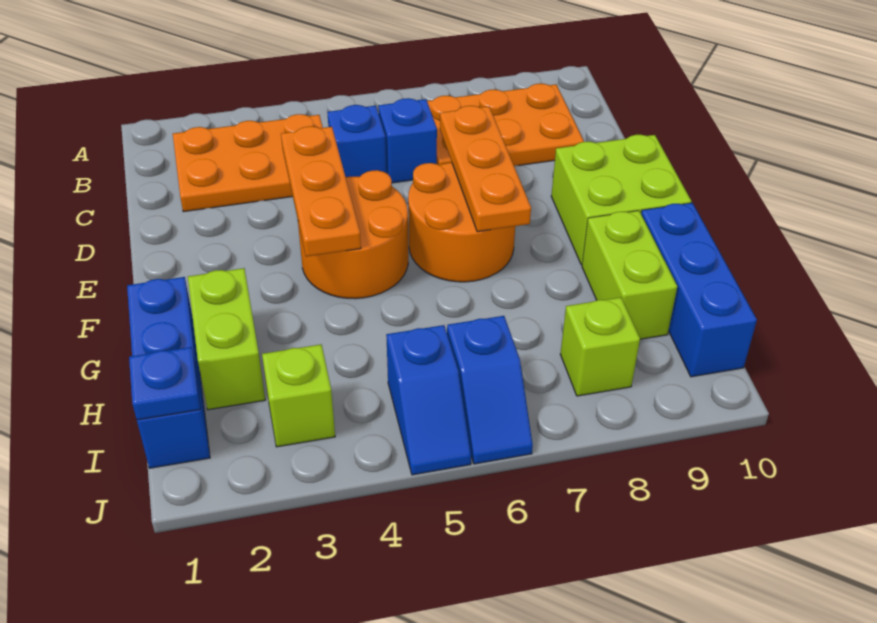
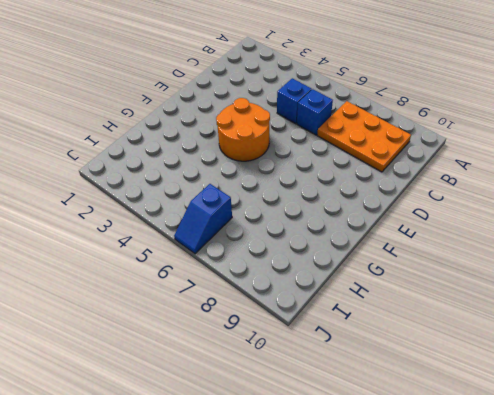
none -> orange plate B2:C4 level 1
none -> orange round brick E6:F7 level 1
none -> lime brick E9:F10 level 1

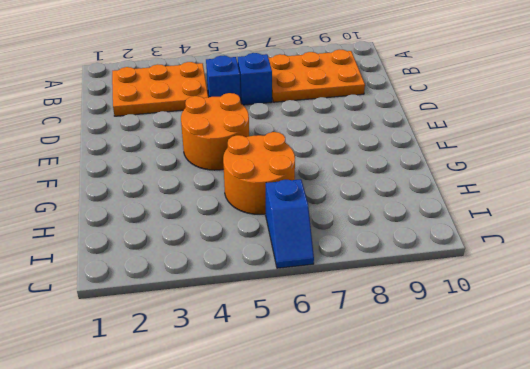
orange round brick G5:H6 level 1 -> orange round brick E6:F7 level 1
none -> lime brick E9:F10 level 1
none -> blue brick G1:I1 level 1
none -> lime brick G2:H2 level 1

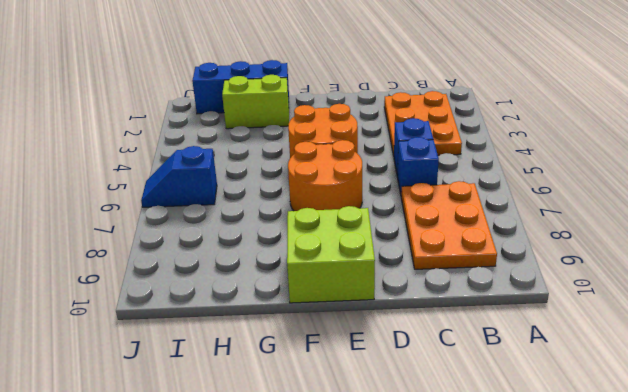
none -> lime brick G9:H9 level 1
none -> blue brick G10:I10 level 1
none -> lime brick I3 level 1

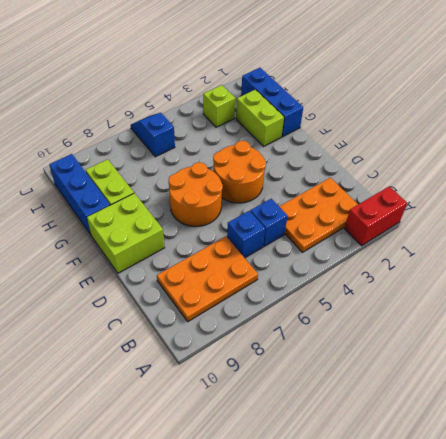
red brick A1:A2 level 1 -> none
none -> blue slope I5:J5 level 1 top I
none -> lime brick I8 level 1
none -> orange plate D4:F4 level 2

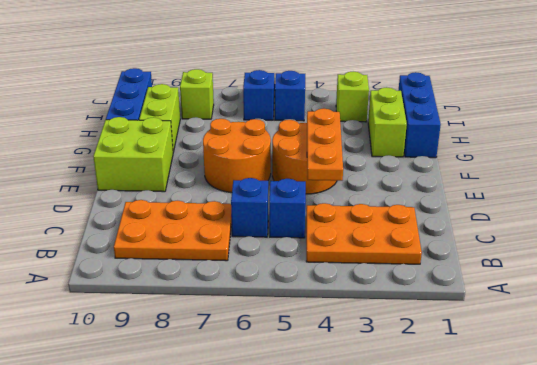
none -> orange plate D7:F7 level 2
none -> blue plate I1 level 2

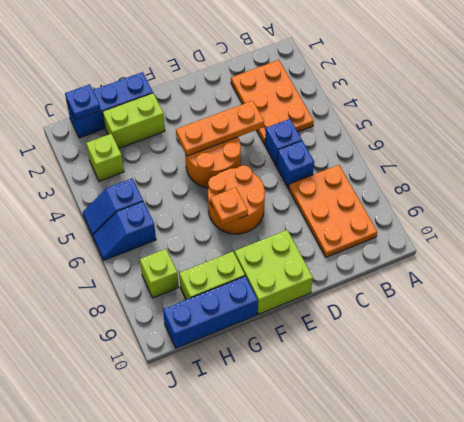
orange plate F7 level 2 -> orange plate D7:F7 level 2

